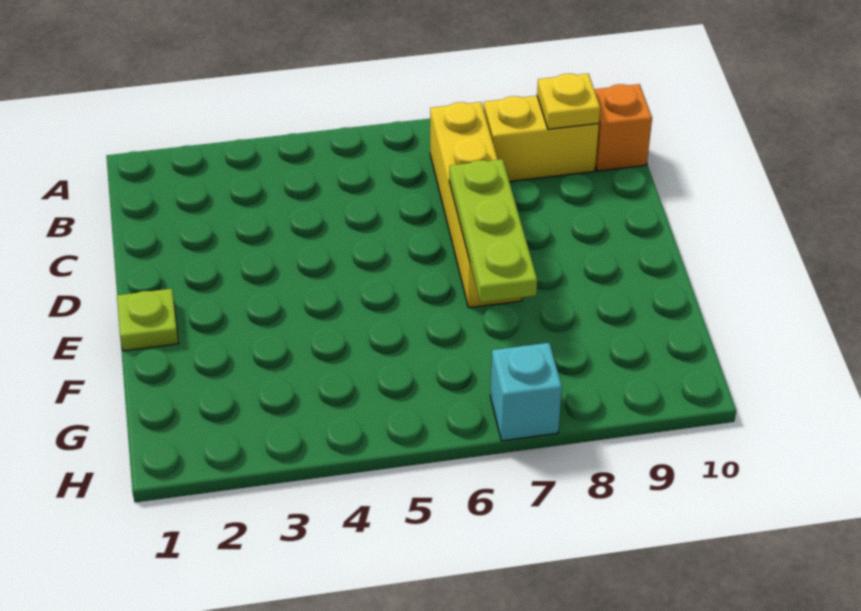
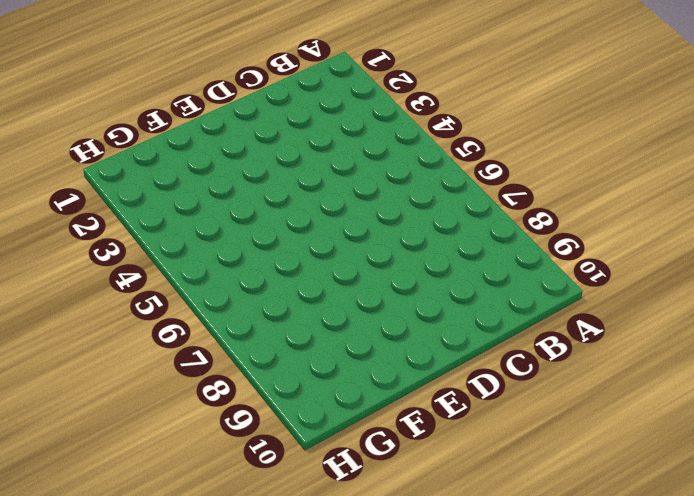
none -> yellow brick B7:E7 level 1
none -> yellow brick B8:B9 level 1

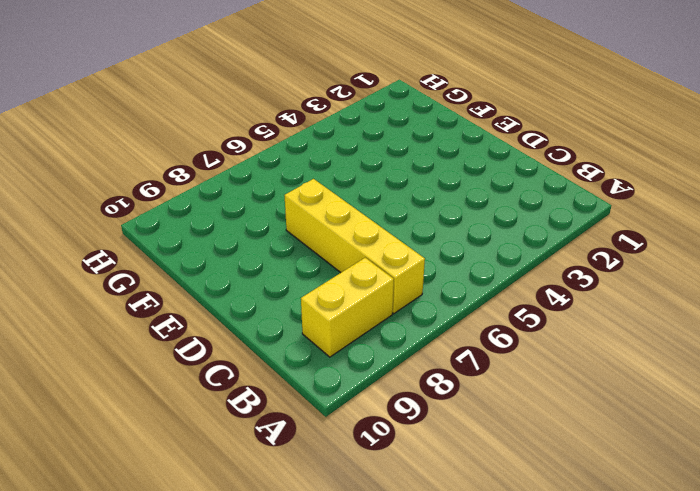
none -> orange brick B10 level 1
none -> lime plate E1 level 1

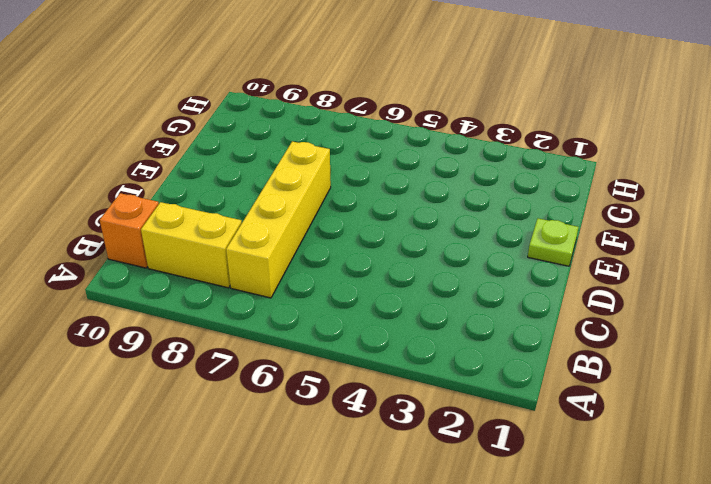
none -> cyan brick H7 level 1
none -> yellow plate B9 level 2

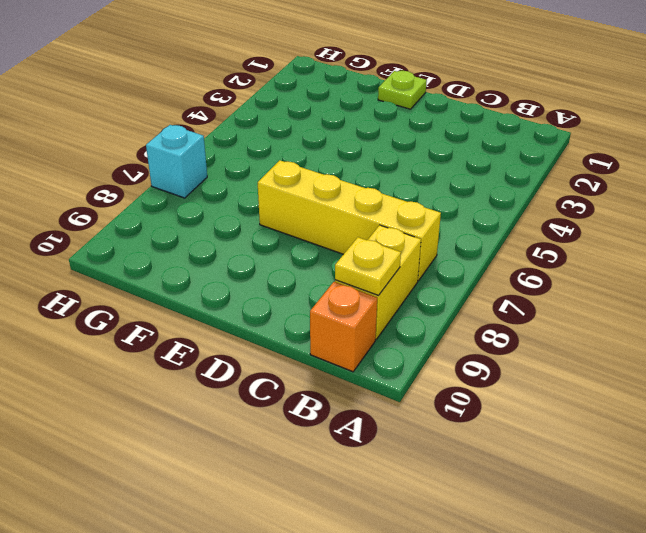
none -> lime plate D7:F7 level 2

